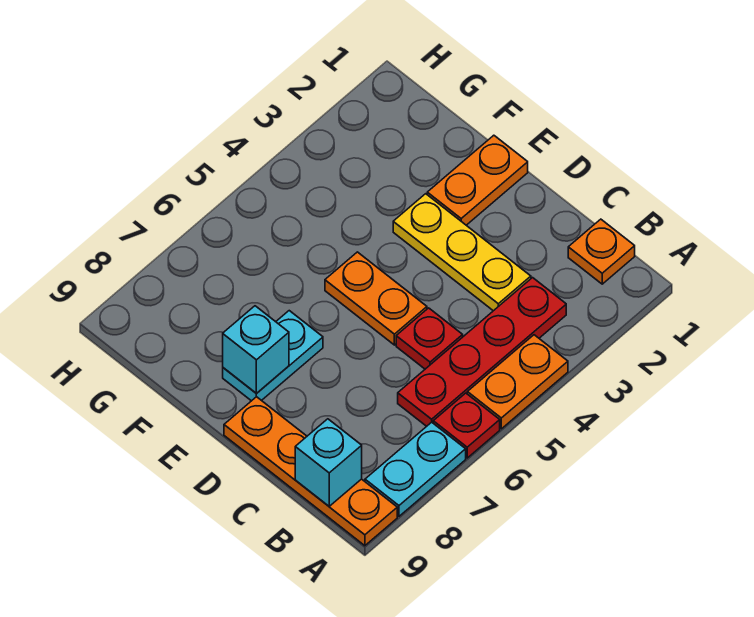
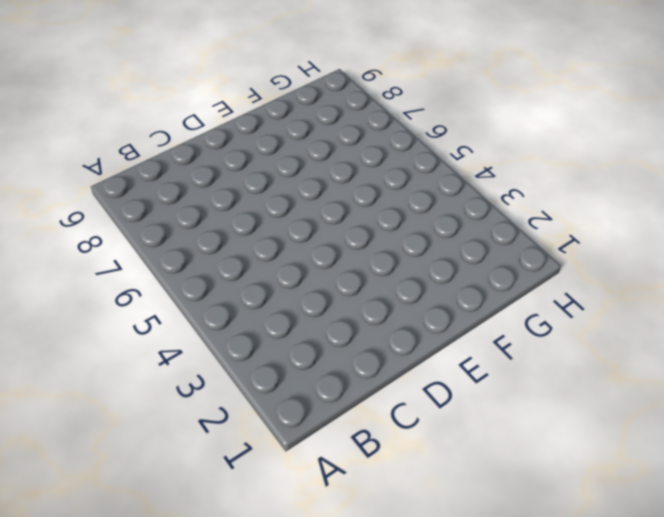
none -> orange plate A4:A5 level 1
none -> red plate A6 level 1
none -> cyan plate A7:A8 level 1

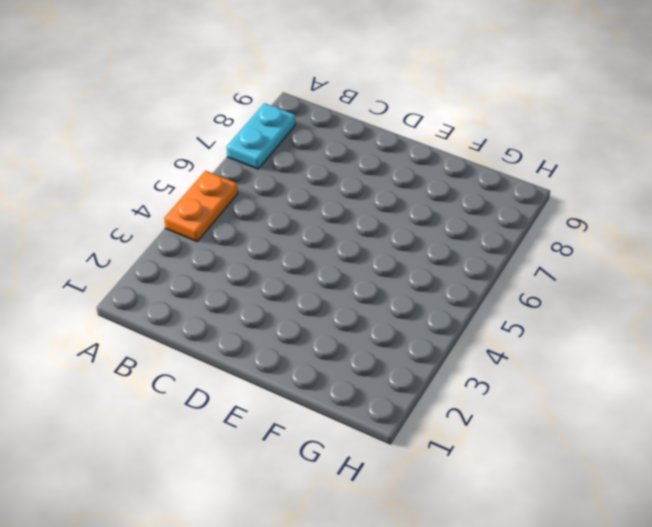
none -> red plate A6 level 1
none -> orange plate A9:D9 level 1
none -> orange plate B1 level 1

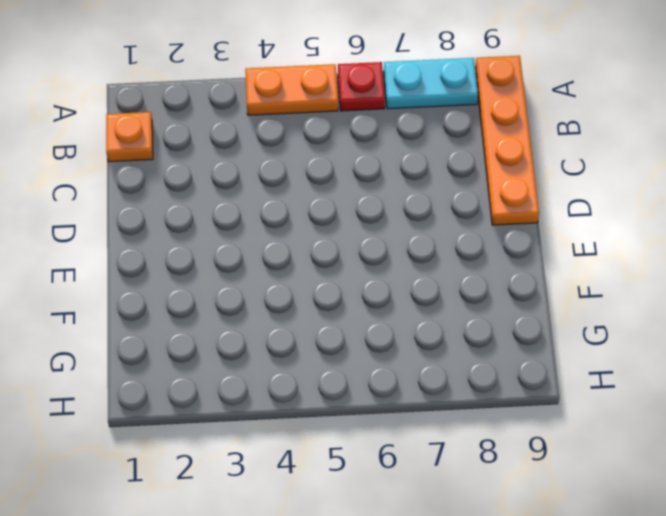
none -> red plate B3:B6 level 1
none -> yellow plate C3:E3 level 1
none -> red plate C5 level 1

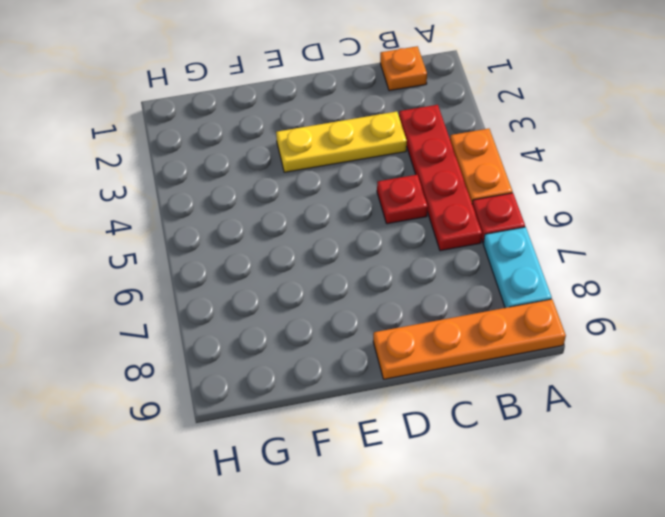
none -> orange plate D5:E5 level 1
none -> orange plate E1:E2 level 1
none -> cyan plate E7:E8 level 1

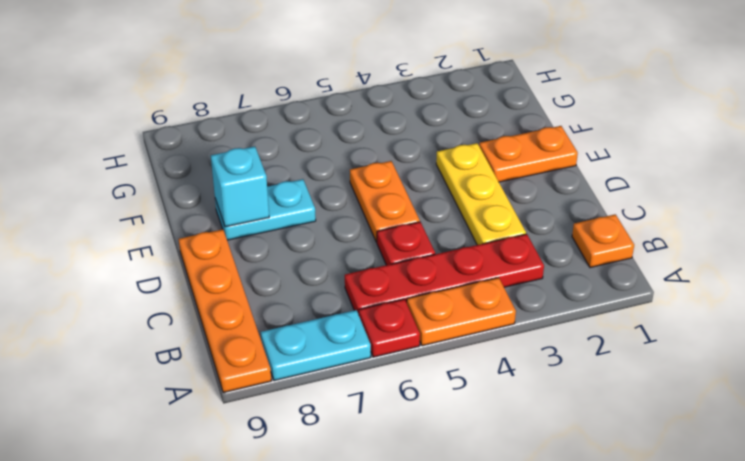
none -> cyan brick B9 level 2

